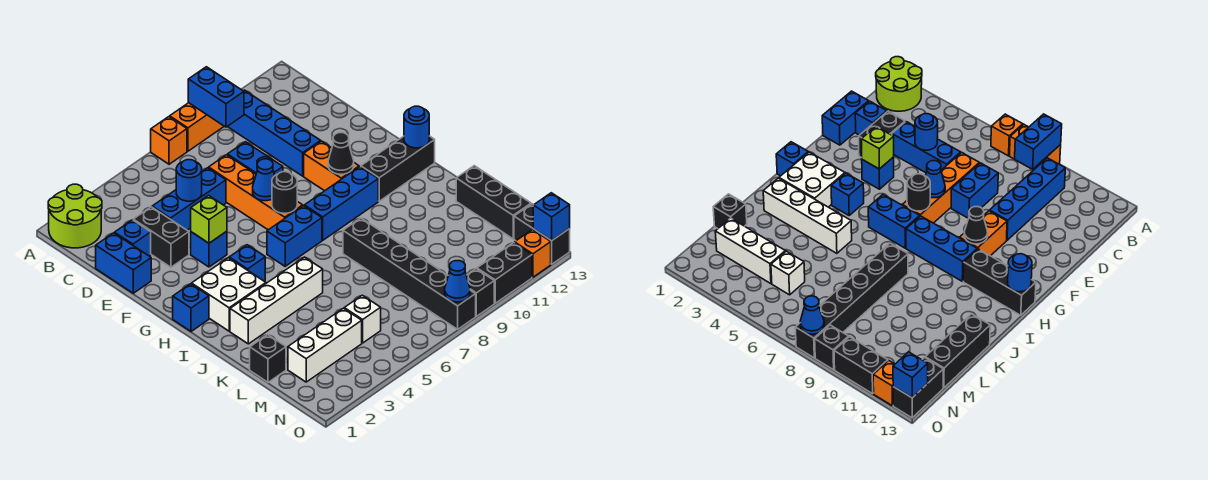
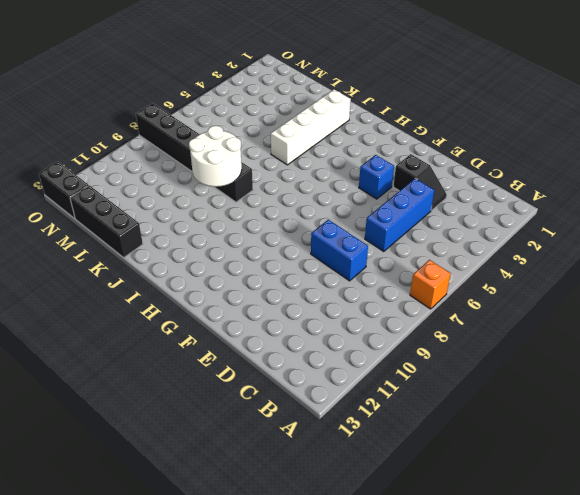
black slope D3:E3 level 1 top E -> black brick D3:E3 level 1
white round brick J8:K9 level 2 -> none
none -> lime round brick A1:B2 level 1
none -> orange brick A8:A9 level 1
none -> blue brick B10:E10 level 1
none -> blue brick D1:E1 level 1

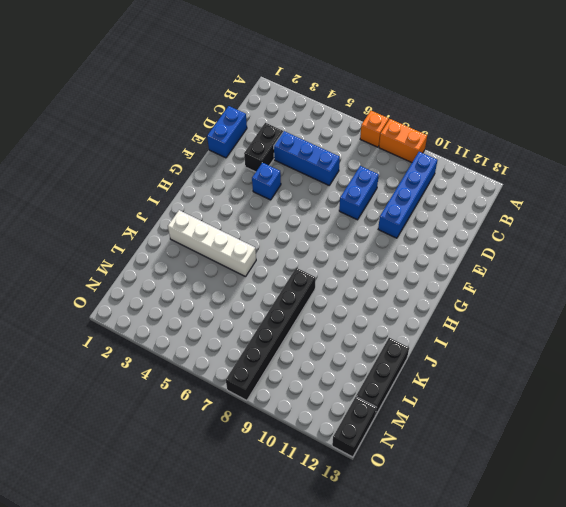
none -> lime round brick A1:B2 level 1
none -> blue brick D2 level 1
none -> orange brick D7:G7 level 1
none -> orange brick F10:G10 level 1

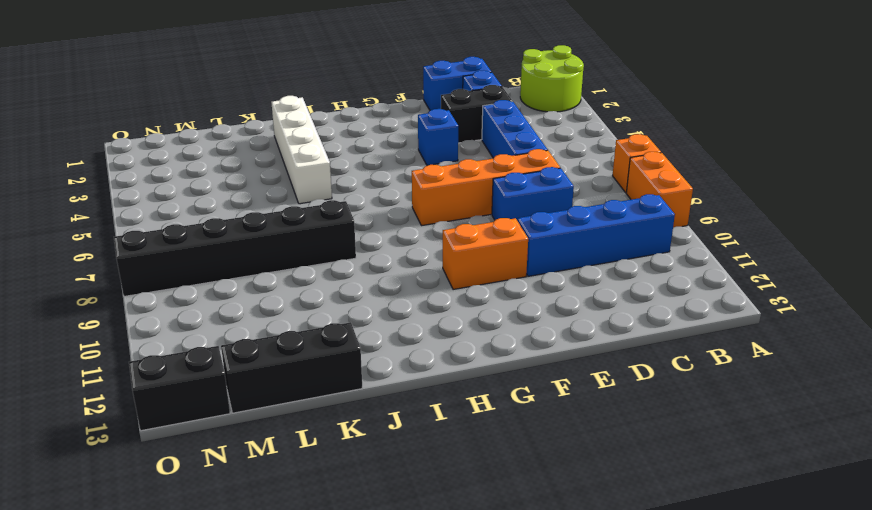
none -> blue brick H1 level 1
none -> white brick H2:I3 level 1
none -> blue brick H4 level 1
none -> blue brick H6:H7 level 1

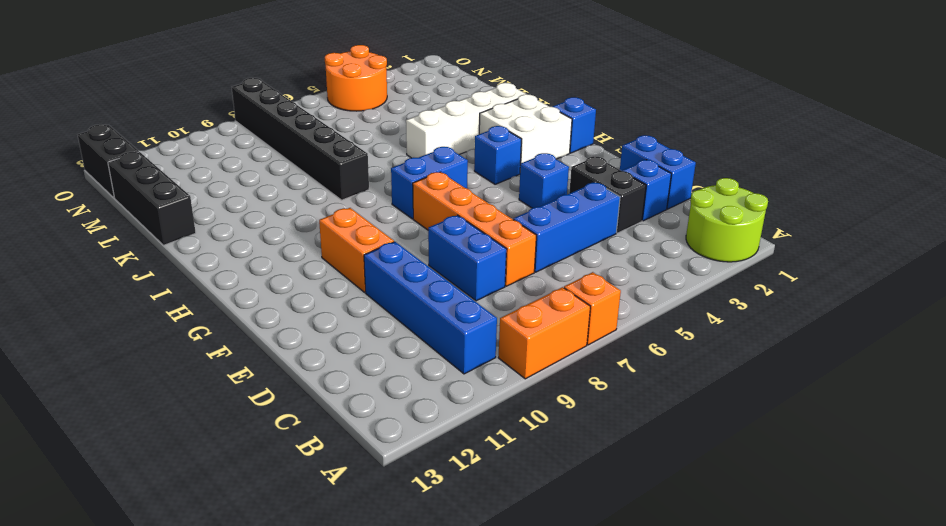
orange round brick N4:O5 level 1 -> none
none -> blue brick H8:H10 level 1
none -> black brick H11:H13 level 1
none -> black brick L1 level 1
none -> white brick M2:M4 level 1

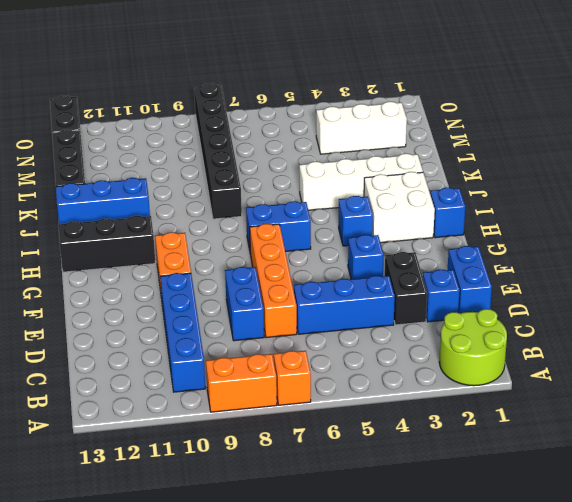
blue brick J11:J13 level 1 -> blue brick H8:H10 level 1
none -> black brick L1 level 1
none -> white brick M5 level 1
none -> black brick O9 level 1
none -> black brick O10:O11 level 1

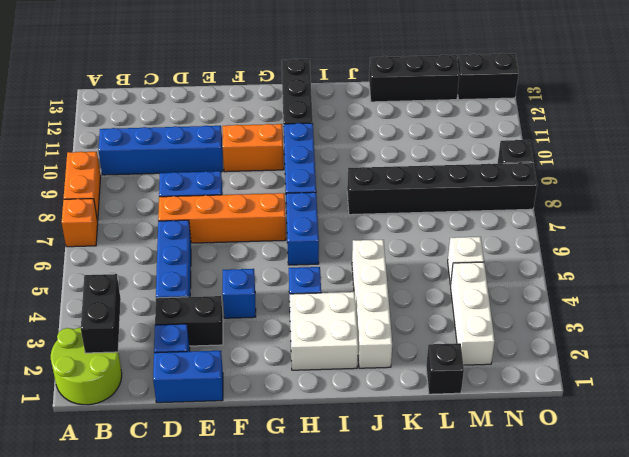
black brick B2:B3 level 2 -> black brick O10:O11 level 1
none -> blue brick H1 level 1
none -> orange brick O12 level 1
none -> blue brick A9:B9 level 2
none -> blue round brick D5 level 2

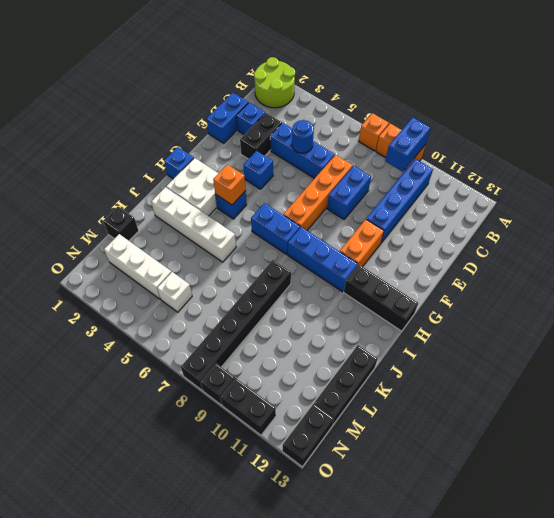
orange brick H4 level 2 -> orange brick O12 level 1
none -> lime brick F4 level 2
none -> blue cone F7 level 2
none -> black round brick G7 level 2
none -> black cone G10 level 2

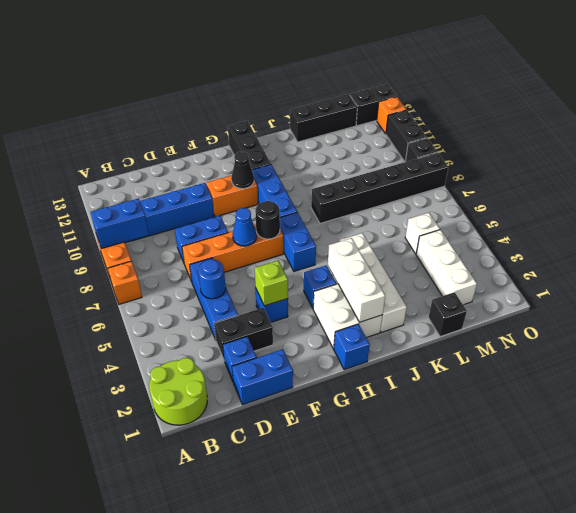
white brick I2:I4 level 2 -> none
none -> blue round brick H13 level 2
none -> blue cone O8 level 2
none -> blue brick O13 level 2

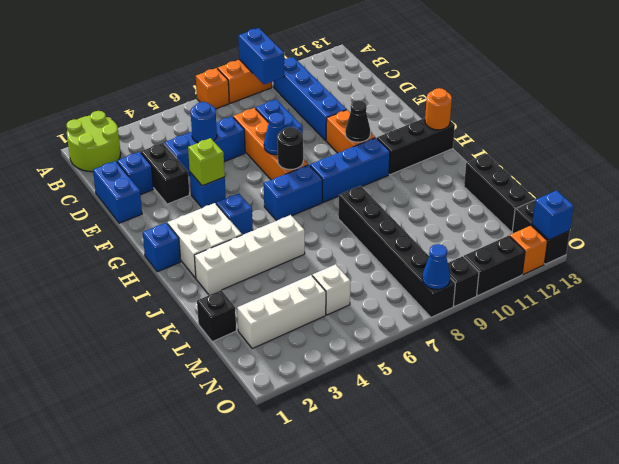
orange round brick H13 level 2 -> blue round brick H13 level 2

